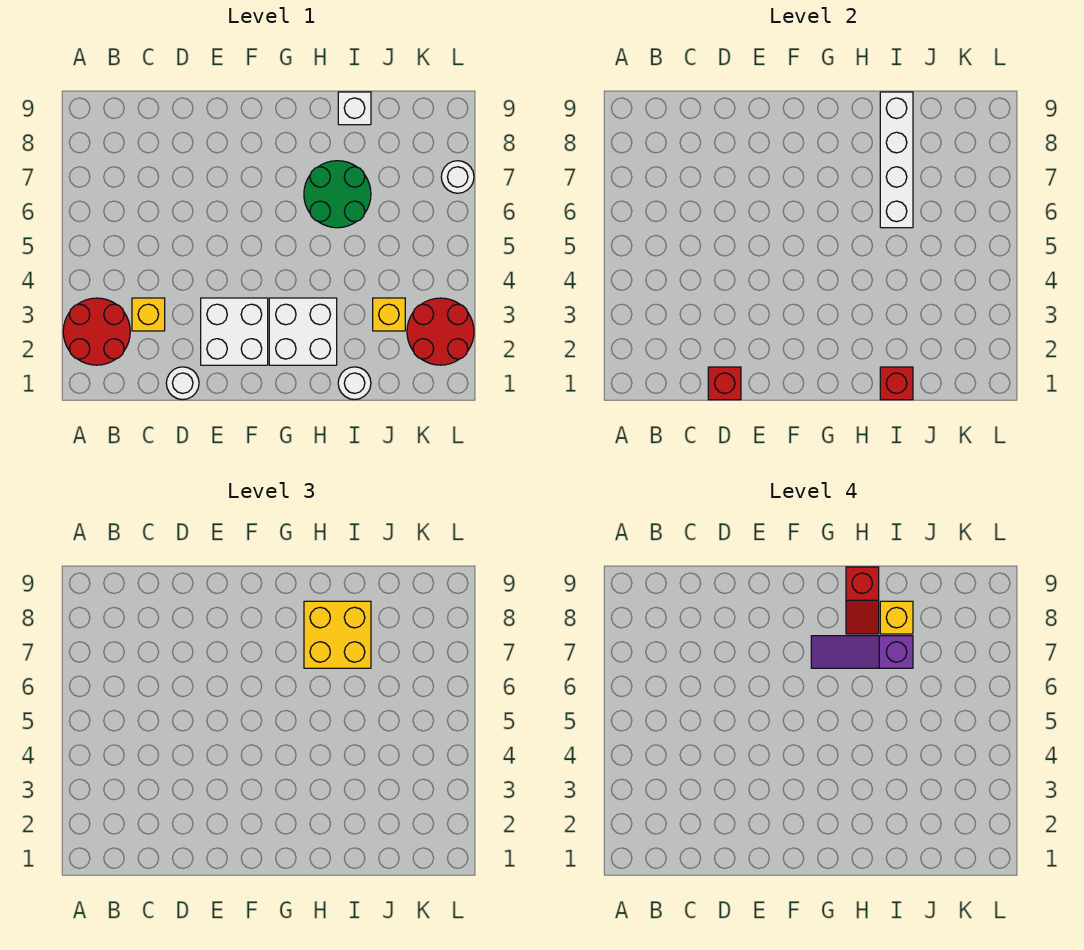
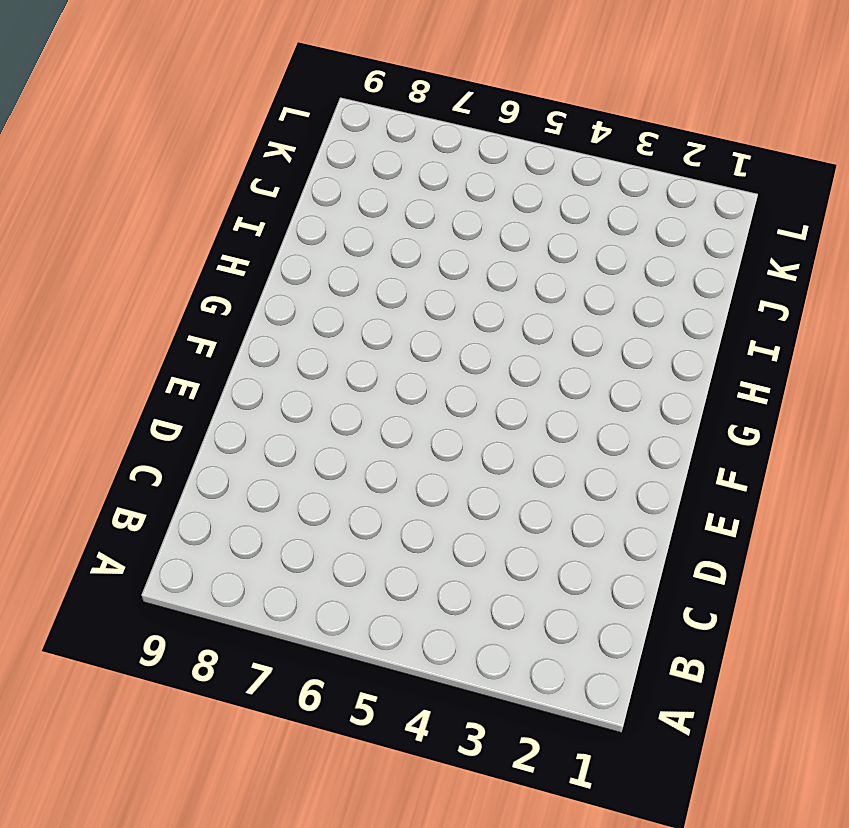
none -> red round brick A2:B3 level 1
none -> yellow brick C3 level 1
none -> white round brick D1 level 1

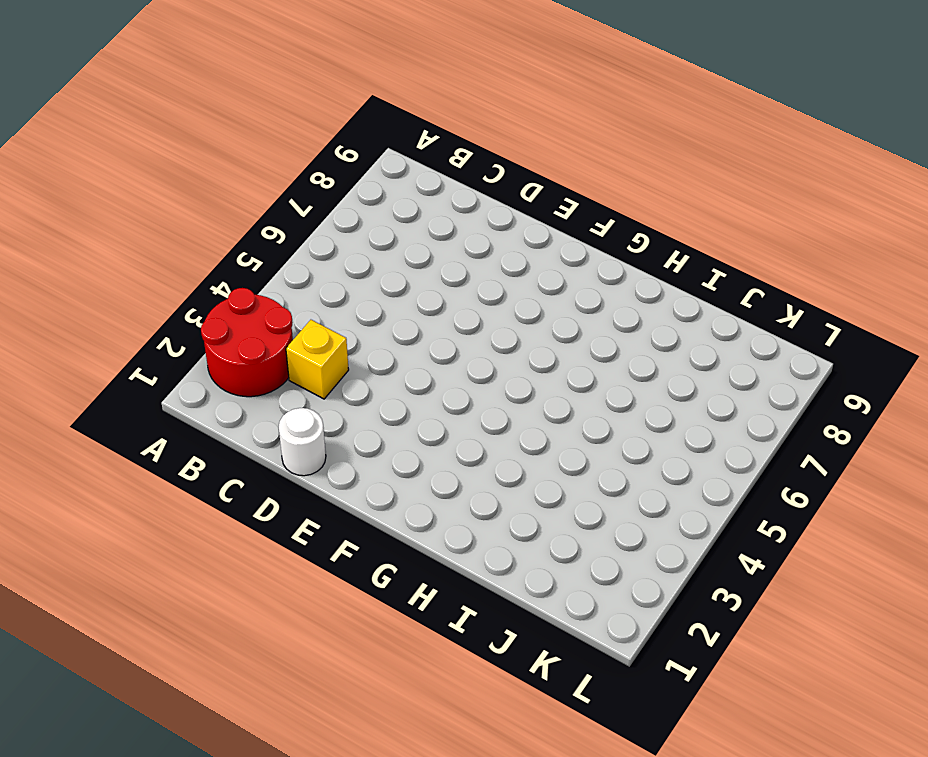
none -> white brick E2:F3 level 1
none -> white brick G2:H3 level 1
none -> green round brick H6:I7 level 1

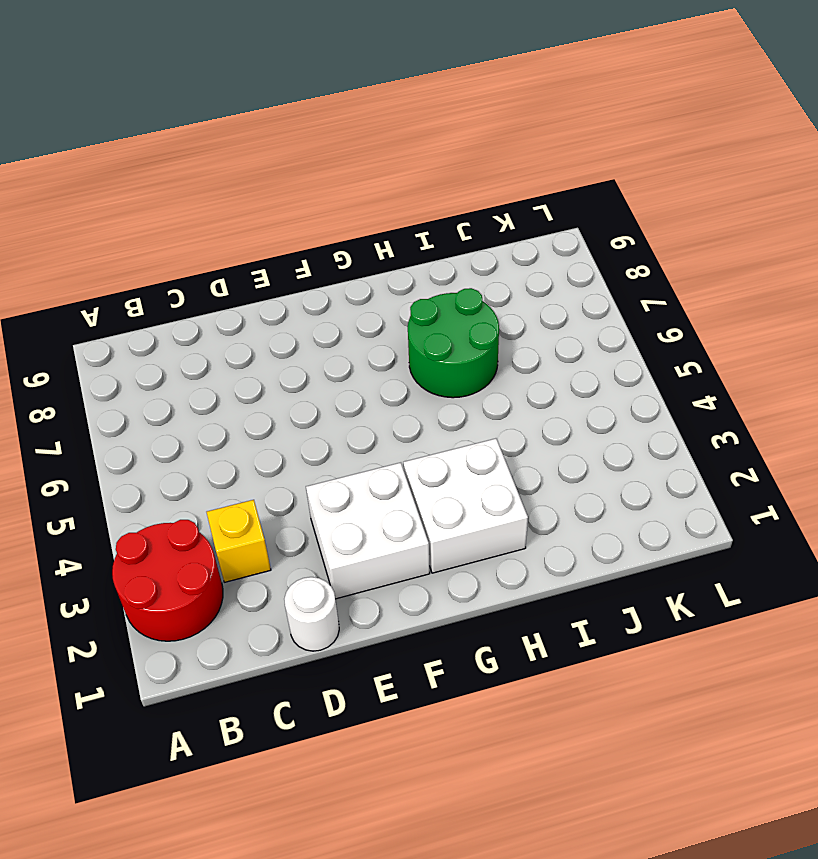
none -> white round brick I1 level 1
none -> white brick I9 level 1
none -> yellow brick J3 level 1

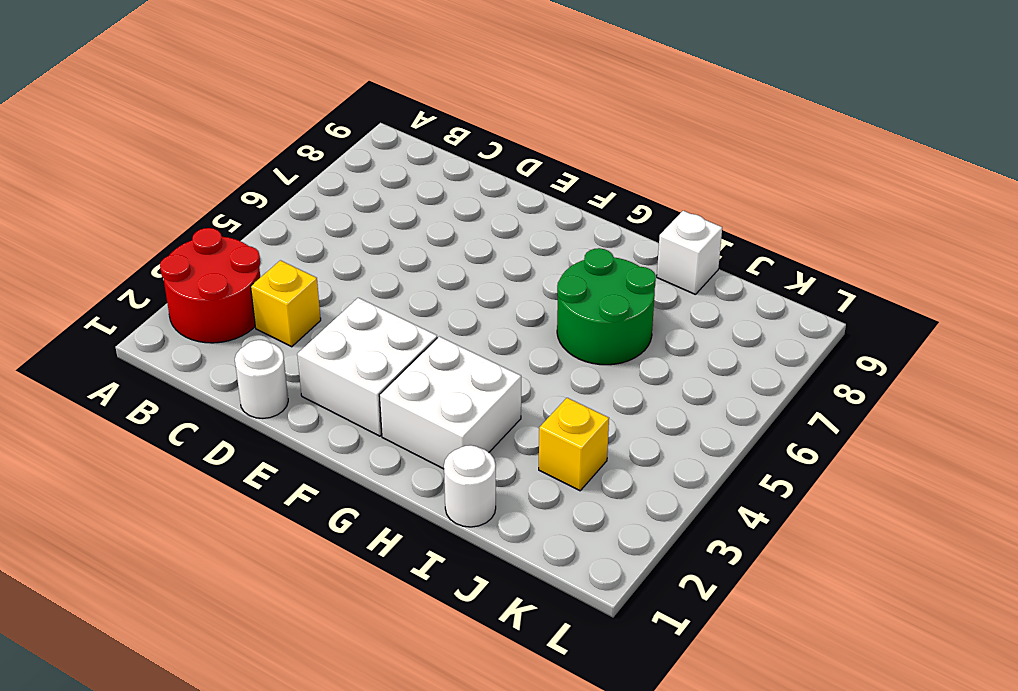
none -> red round brick K2:L3 level 1
none -> white round brick L7 level 1
none -> red brick D1 level 2

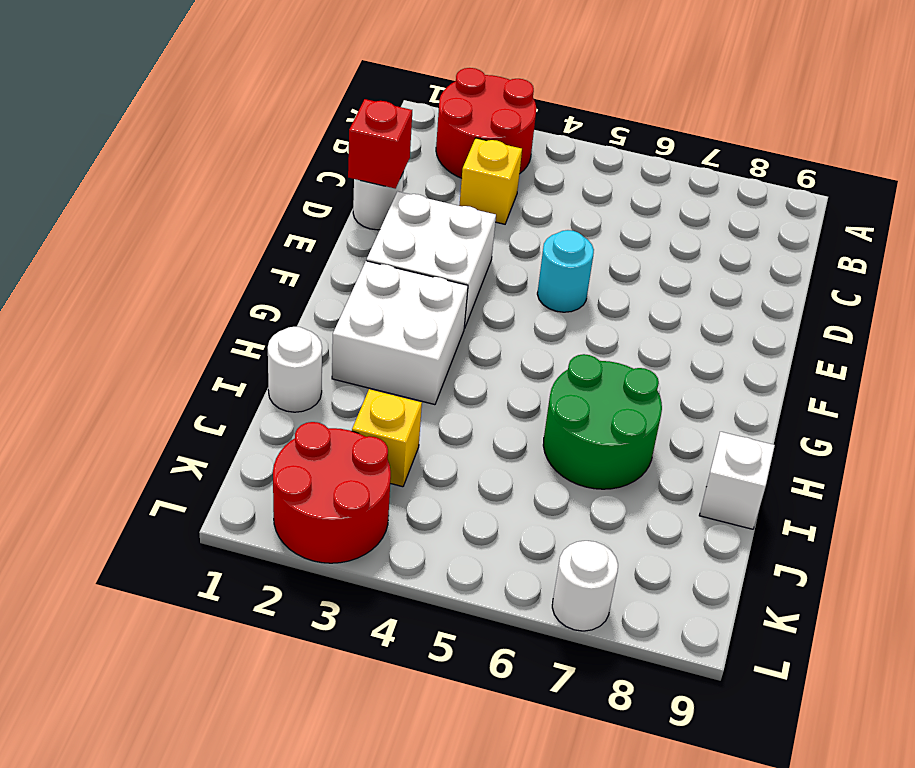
cyan round brick E5 level 1 -> none
none -> red brick I1 level 2
none -> white brick I6:I9 level 2
none -> yellow brick H7:I8 level 3

